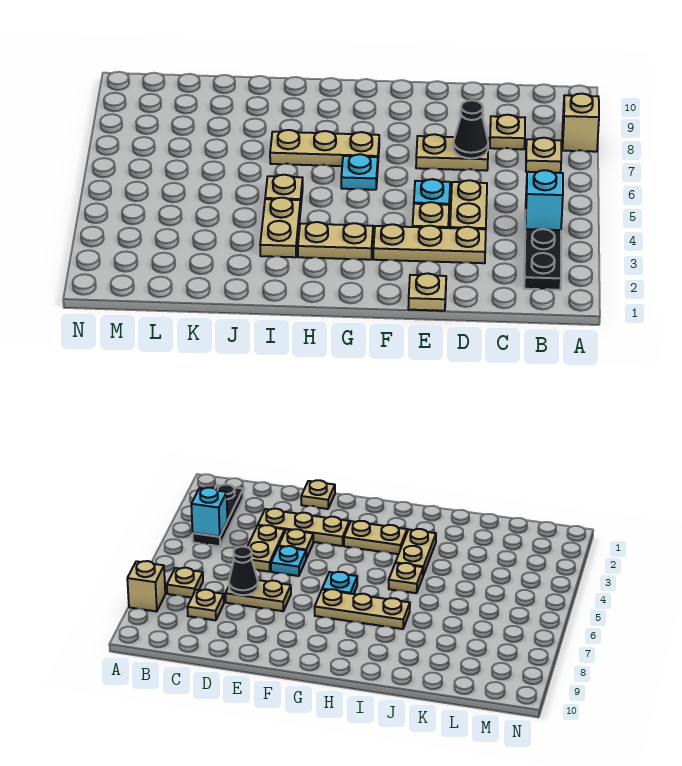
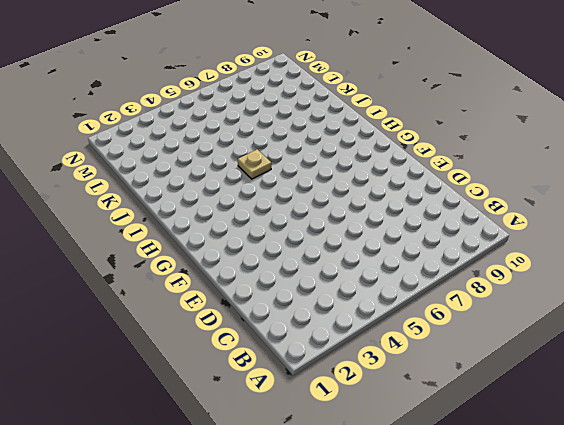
none -> tan brick A8 level 1
none -> black plate B2:B4 level 1
none -> tan plate B7 level 1

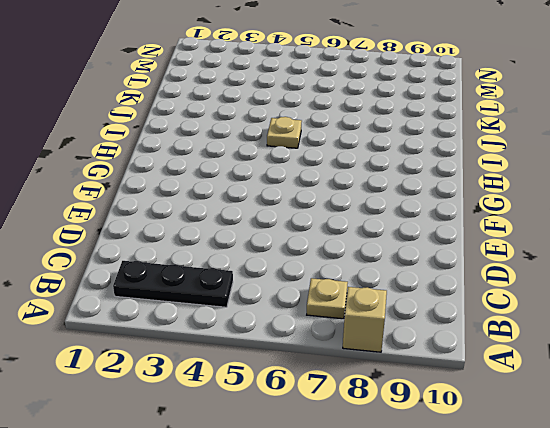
none -> tan plate C8 level 1
none -> tan plate D3:F3 level 1
none -> tan plate D4:D5 level 1

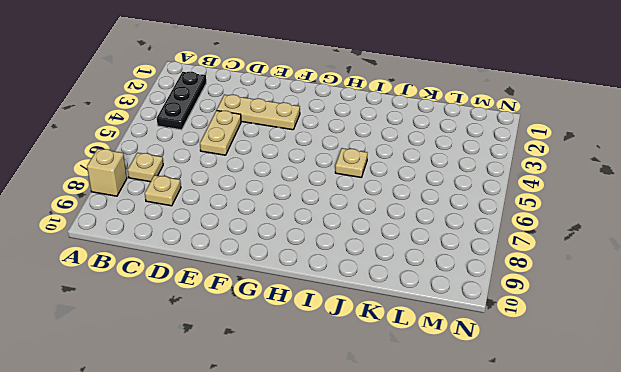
none -> tan plate D7:E7 level 1
none -> tan plate E1 level 1
none -> tan plate E4 level 1

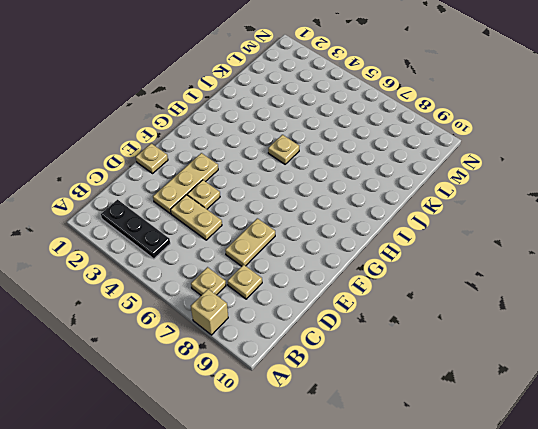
none -> cyan plate E5 level 1
none -> tan plate G3:H3 level 1
none -> cyan plate G6 level 1

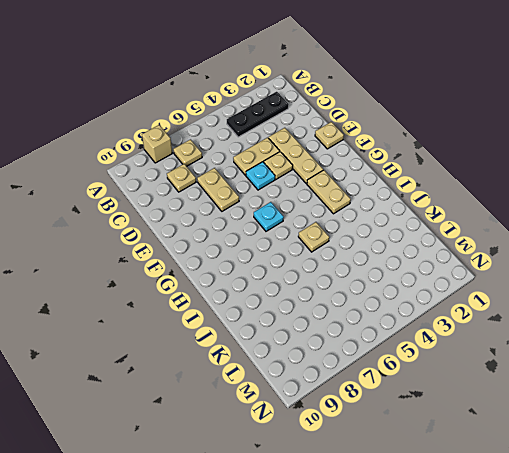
none -> tan plate G7:I7 level 1
none -> tan plate I3:I4 level 1
none -> cyan brick B4 level 2

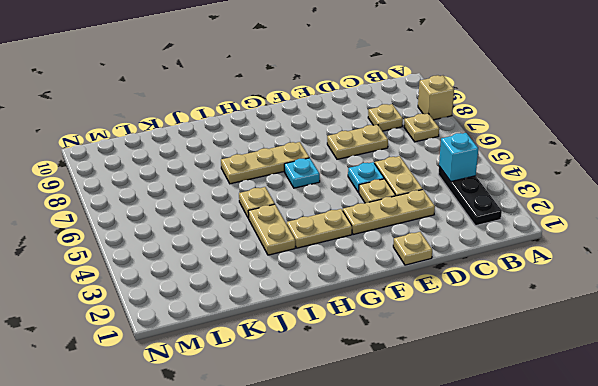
none -> black cone D7 level 2

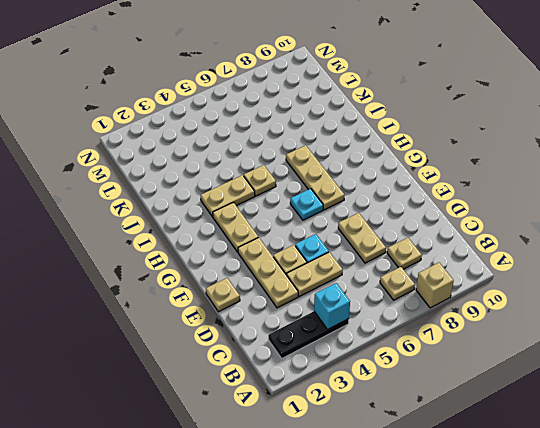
none -> black cone D7 level 2

